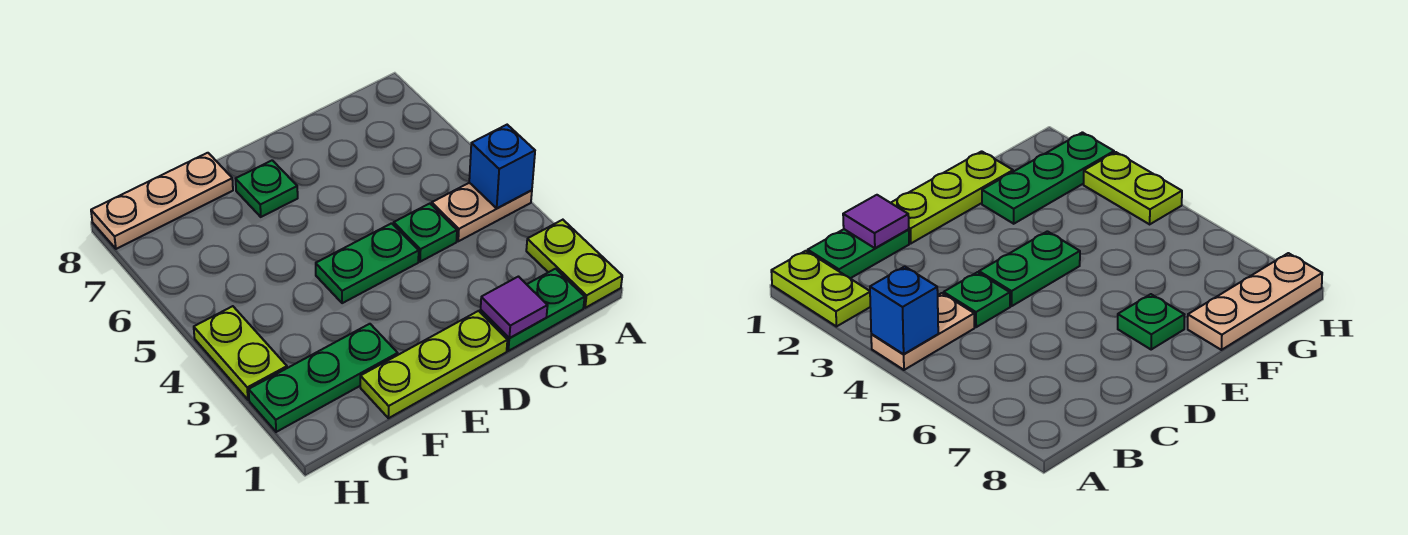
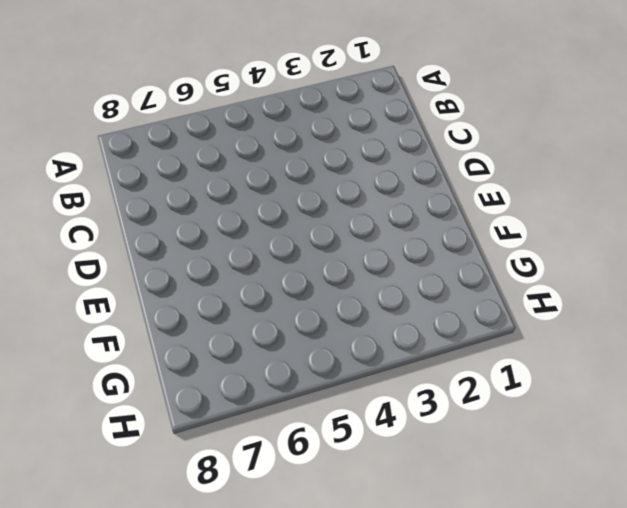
none -> lime plate A1:A2 level 1
none -> tan plate A4:B4 level 1
none -> green plate B1:C1 level 1

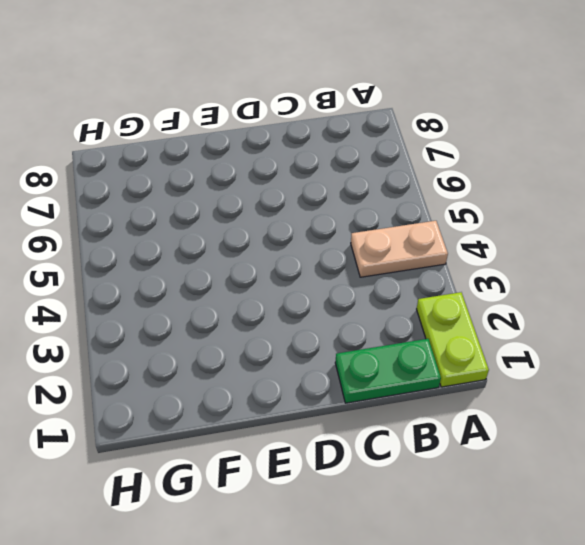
none -> green plate C4 level 1
none -> lime plate D1:F1 level 1
none -> green plate D4:E4 level 1

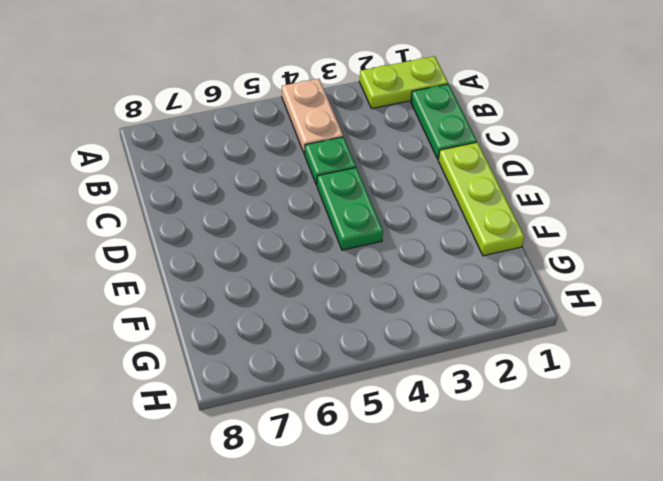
none -> green plate E7 level 1
none -> green plate F2:H2 level 1
none -> tan plate F8:H8 level 1

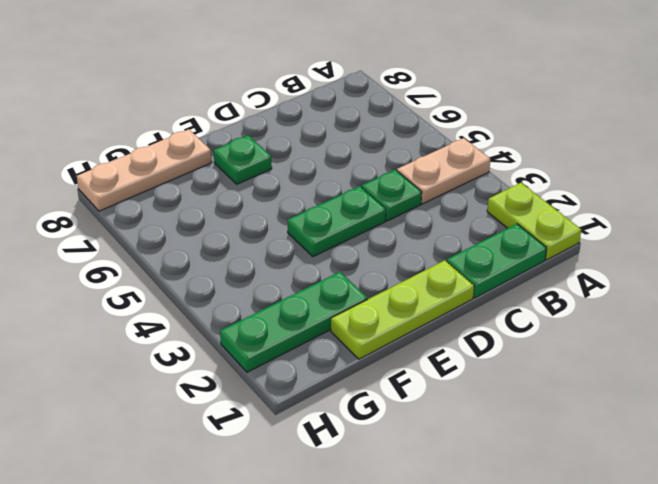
none -> lime plate H3:H4 level 1
none -> blue brick A4 level 2
none -> purple tile C1 level 2

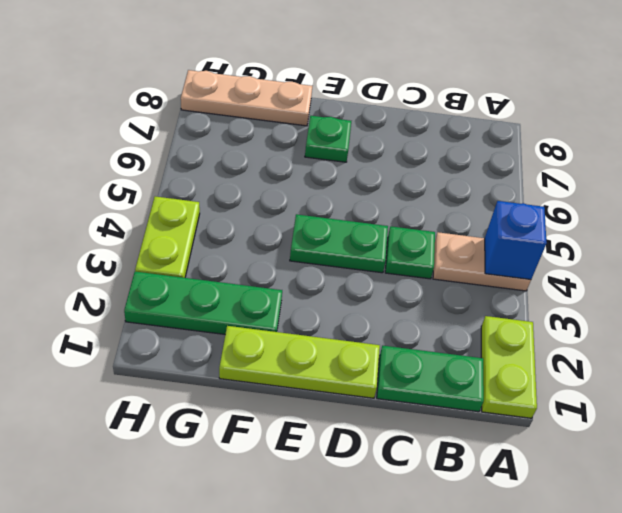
none -> purple tile C1 level 2

